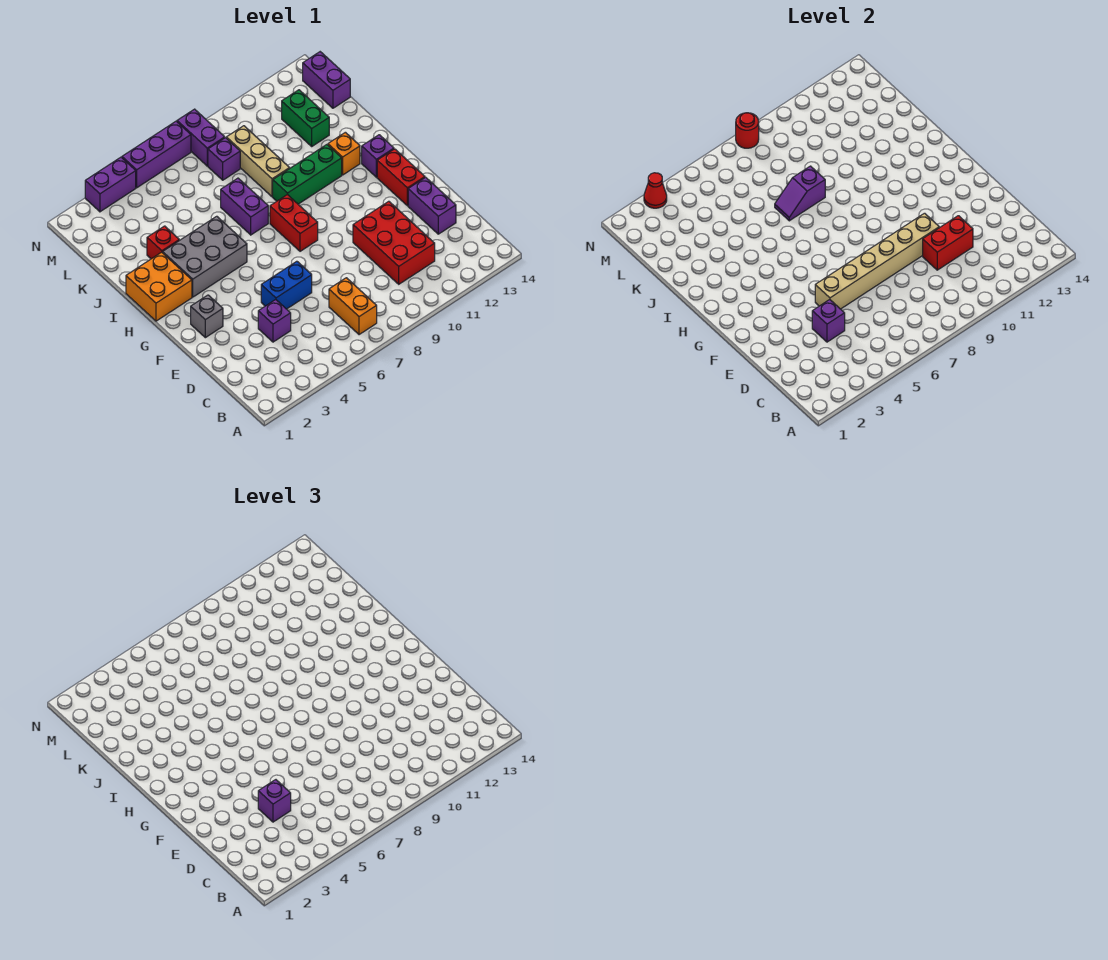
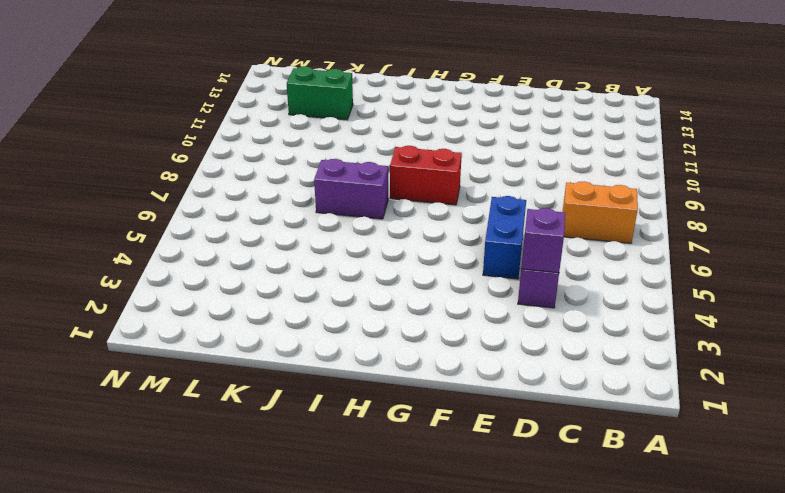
none -> red brick C10:E11 level 1
none -> purple brick D13:E13 level 1
none -> grey brick F2 level 1

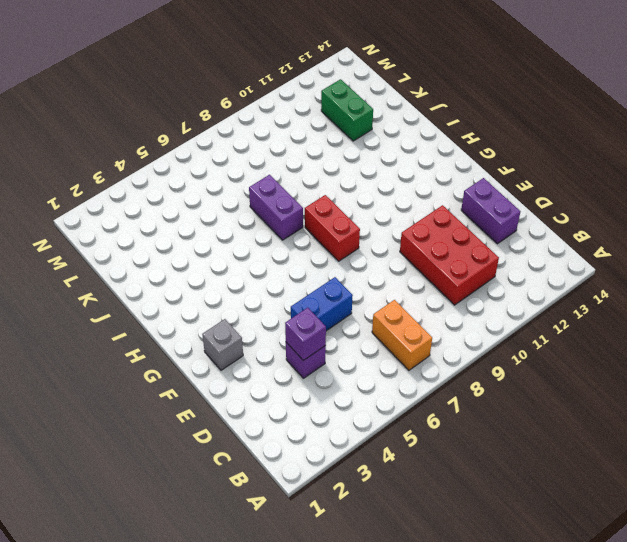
none -> red brick F13:G13 level 1
none -> orange brick H1:I2 level 1
none -> grey brick H3:I5 level 1

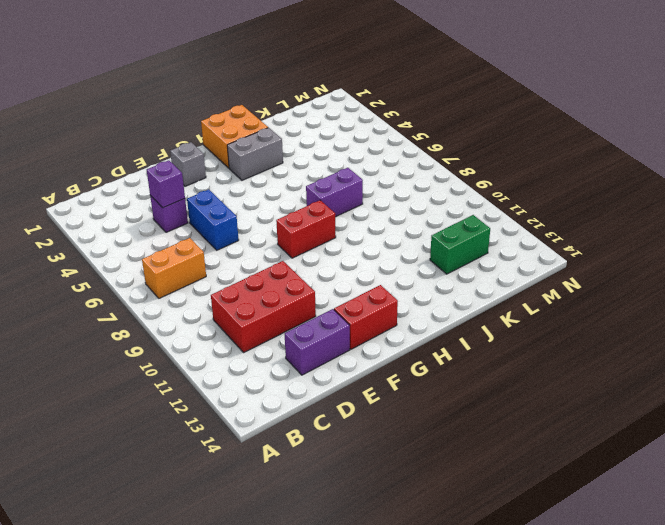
grey brick H3:I3 level 1 -> grey brick H3:I5 level 1
none -> purple brick H13 level 1
none -> green brick I9:I11 level 1
none -> orange brick I12 level 1

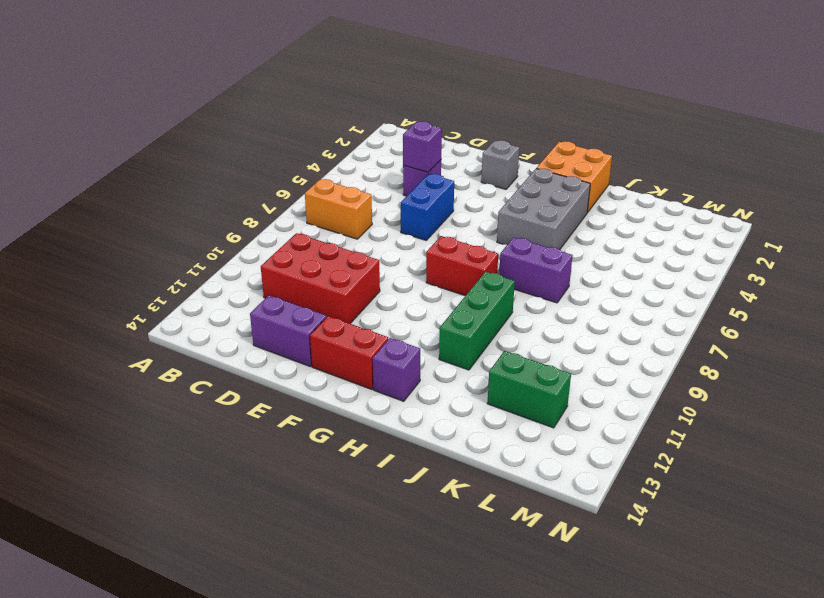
none -> orange brick I12 level 1
none -> red brick J3 level 1
none -> tan brick J9:L9 level 1

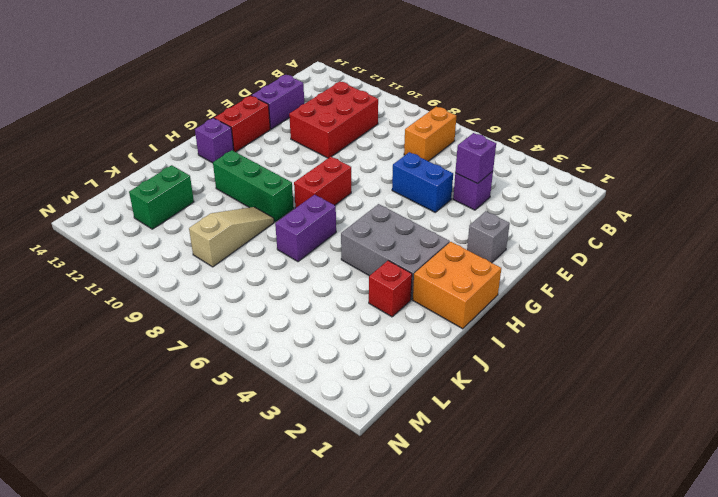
tan slope J9:L9 level 1 top L -> tan brick J9:L9 level 1
none -> orange brick I12 level 1
none -> purple brick L8 level 1
none -> purple brick L14:M14 level 1

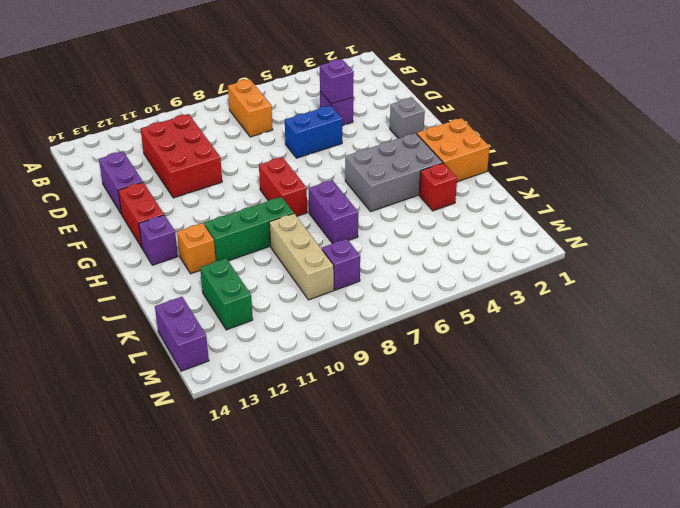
none -> purple brick M8:N8 level 1
none -> purple brick N3:N4 level 1
none -> purple brick N5:N7 level 1

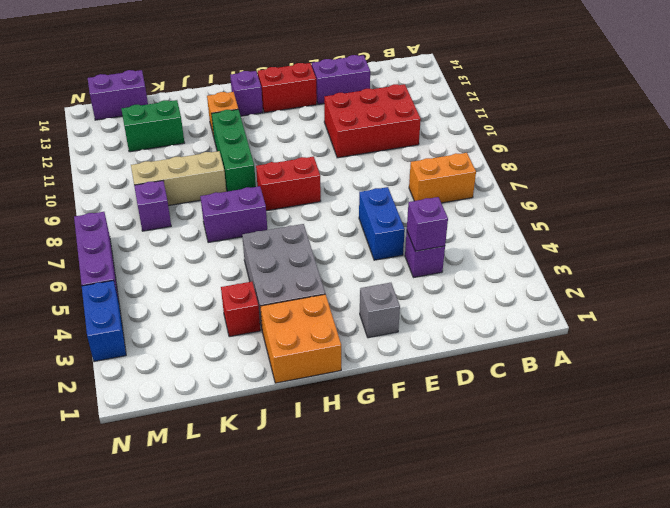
blue brick N3:N4 level 1 -> purple brick N3:N4 level 1
none -> purple brick M8:N8 level 1
none -> red brick D10:D11 level 2
none -> tan brick E5:E10 level 2

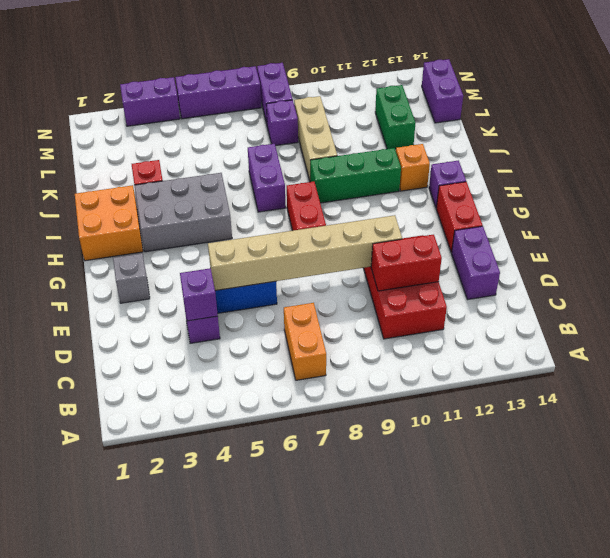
none -> purple slope J7:J8 level 2 top 8
none -> red cone N3 level 2
none -> red round brick N8 level 2

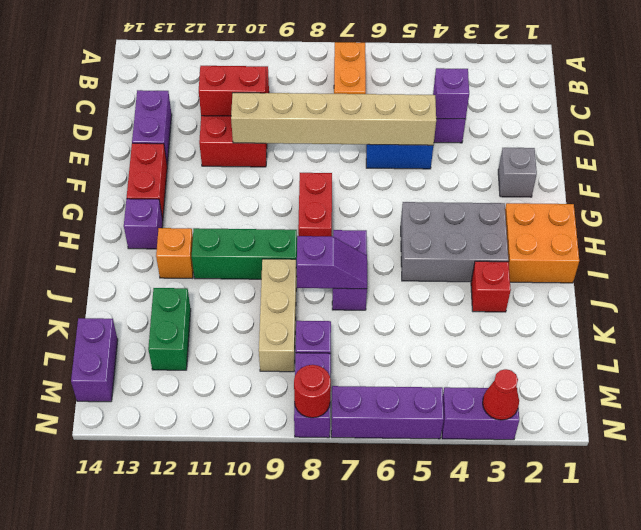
none -> purple brick D4 level 3

